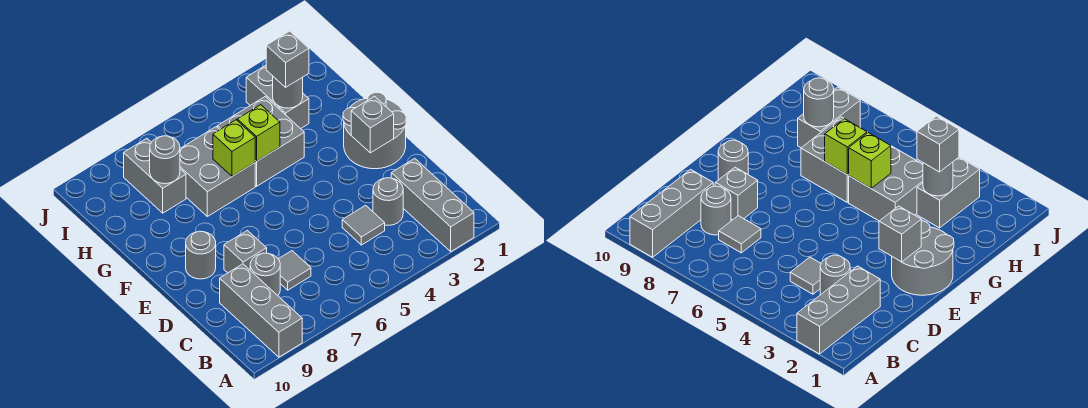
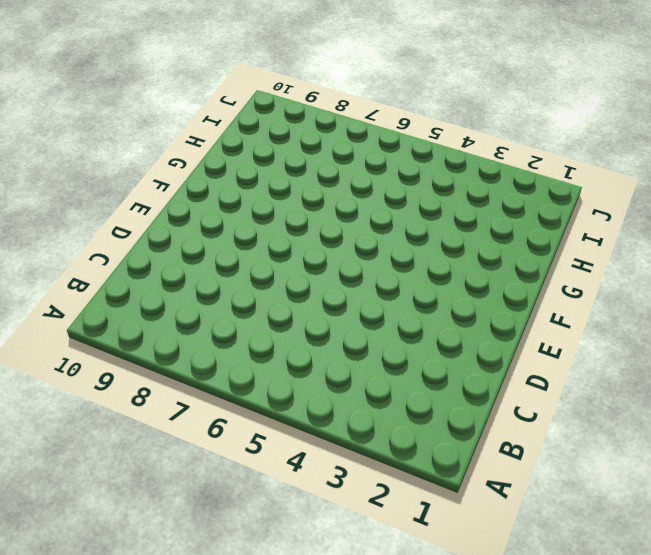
none -> grey brick A2:C2 level 1
none -> grey brick A9:C9 level 1
none -> grey round brick C3 level 1

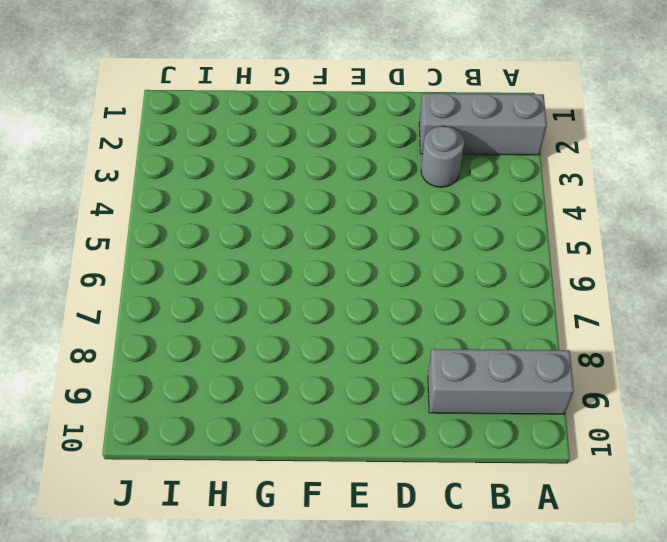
none -> grey tile C4 level 1
none -> grey tile C7 level 1
none -> grey round brick C8 level 1

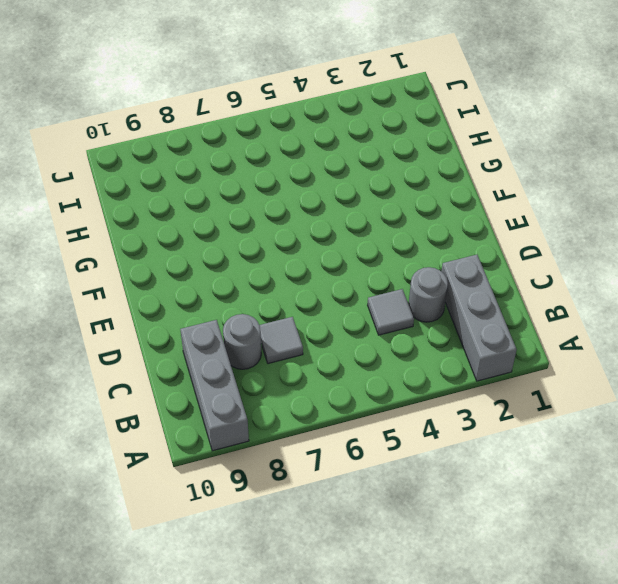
none -> grey brick D8 level 1
none -> grey round brick E1:F2 level 1
none -> grey round brick E9 level 1

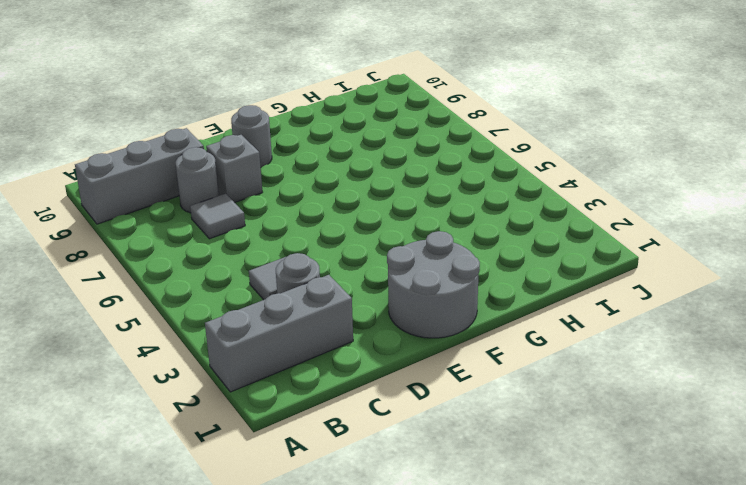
none -> grey brick G4:H5 level 1
none -> grey brick G6:H7 level 1
none -> grey brick H3:I3 level 1

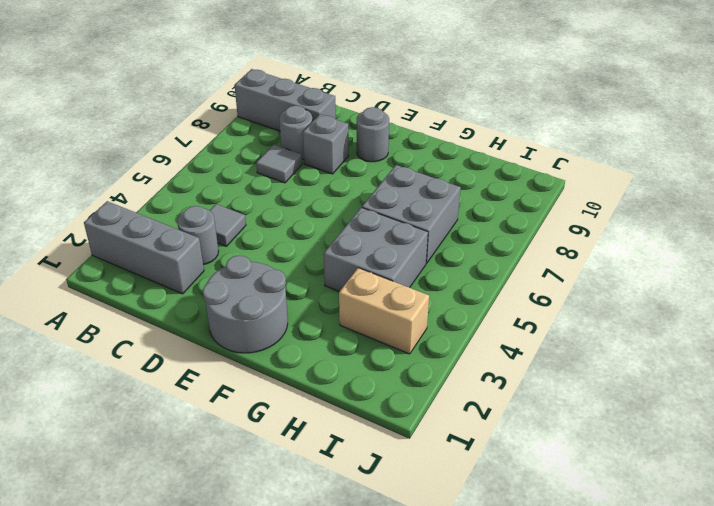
tan brick H3:I3 level 1 -> grey brick H3:I3 level 1
none -> grey brick H8:I8 level 1
none -> grey brick E2 level 2
none -> lime brick G5 level 2

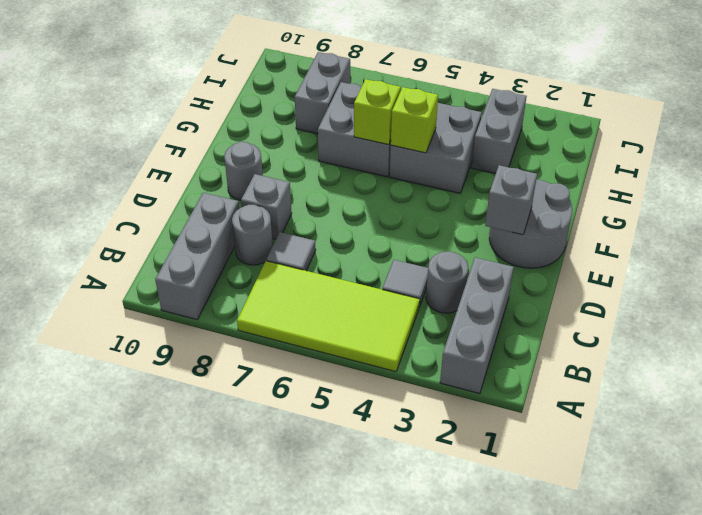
lime tile A4:B7 level 1 -> none
none -> grey round brick H3 level 2
none -> grey round brick H8 level 2
none -> grey brick H3 level 3

